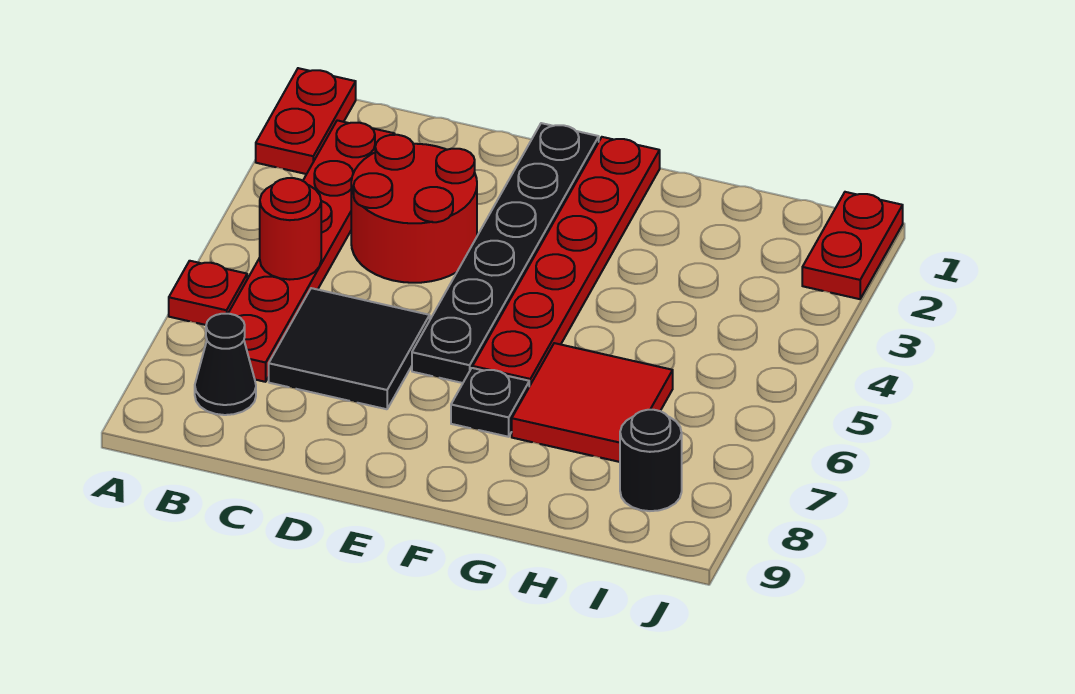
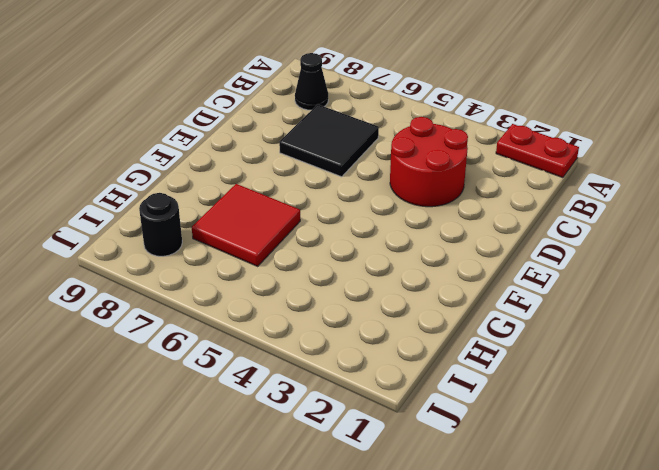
none -> red plate A6 level 1
none -> red plate B2:B7 level 1
none -> black plate E1:E6 level 1

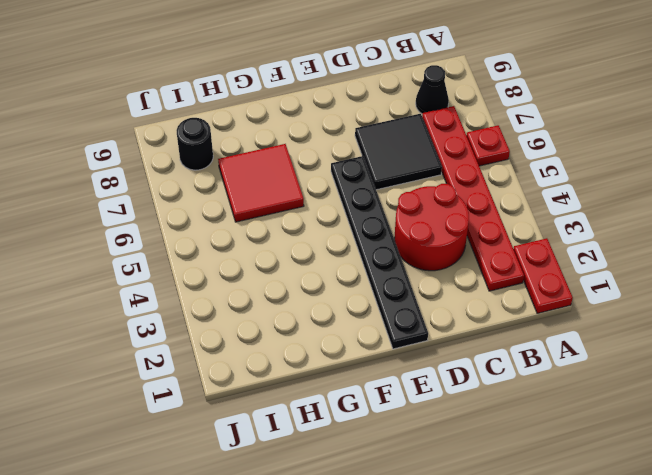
none -> red plate F1:F6 level 1
none -> black plate F7 level 1
none -> red plate J1:J2 level 1

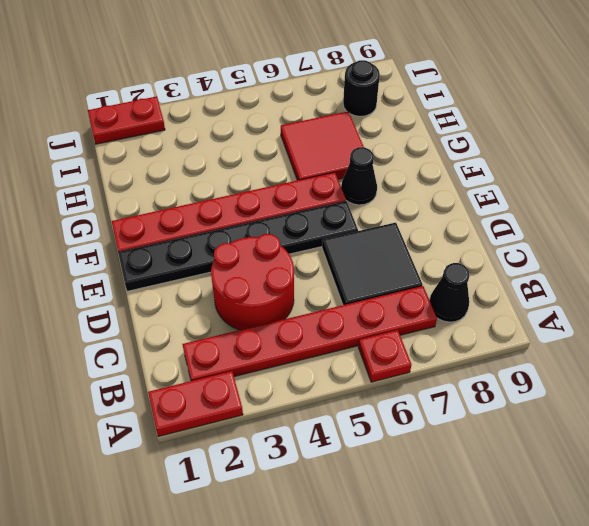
black cone F7 level 1 -> black plate F7 level 1
none -> red round brick B5 level 2

